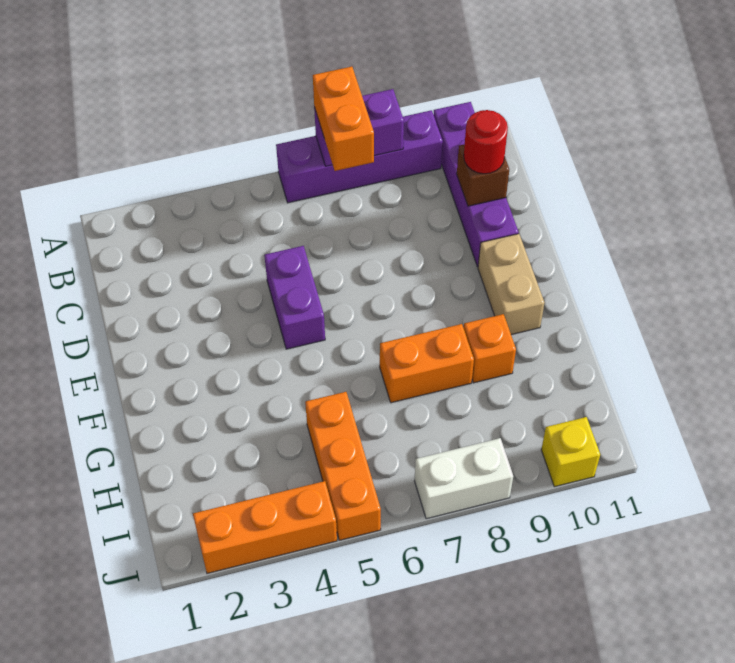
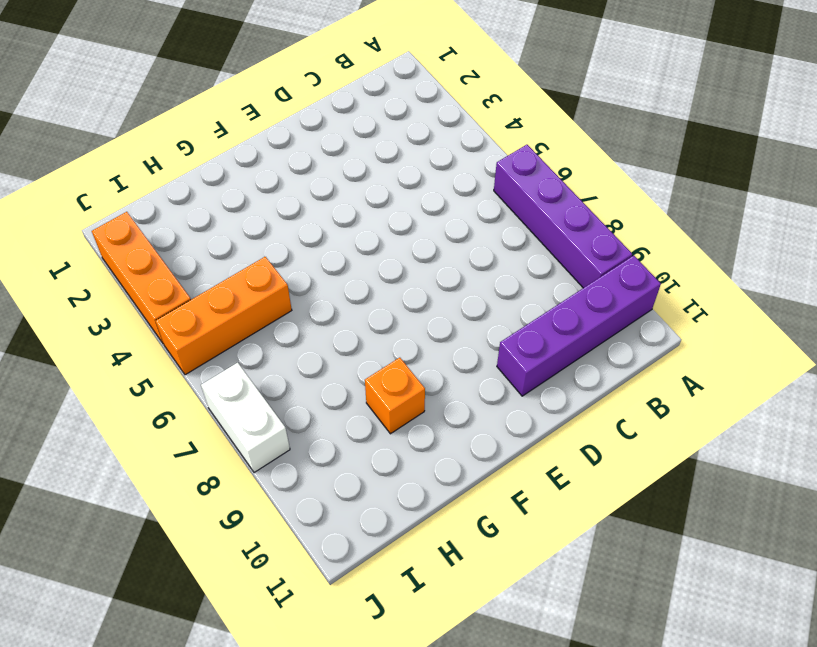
none -> purple brick D5:E5 level 1
none -> tan brick E10:F10 level 1
none -> orange brick G7:G8 level 1

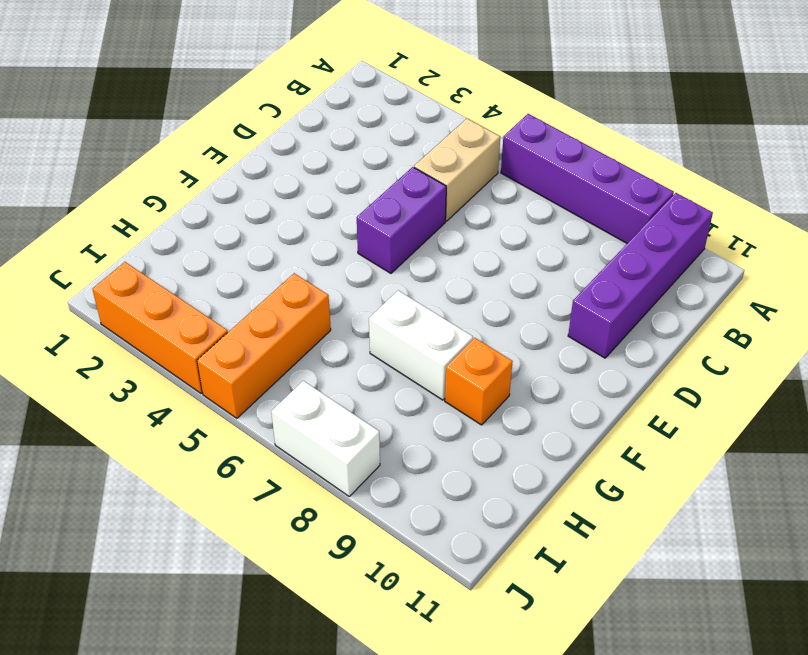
tan brick B5:C5 level 1 -> tan brick E10:F10 level 1
white brick G7:G8 level 1 -> orange brick G7:G8 level 1
none -> yellow brick J10 level 1
none -> purple brick A7:A8 level 2
none -> brown brick C10 level 2

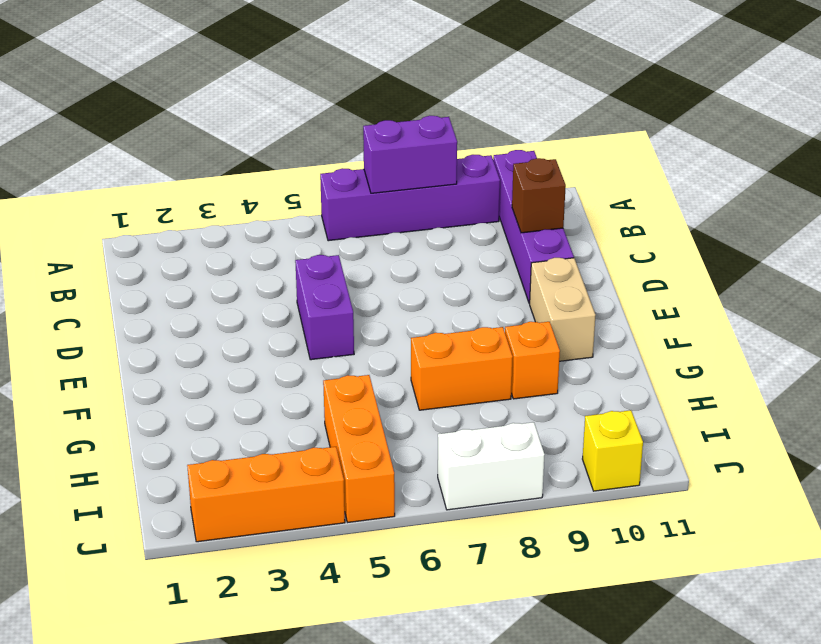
none -> orange brick A7:B7 level 3
none -> red round brick C10 level 3

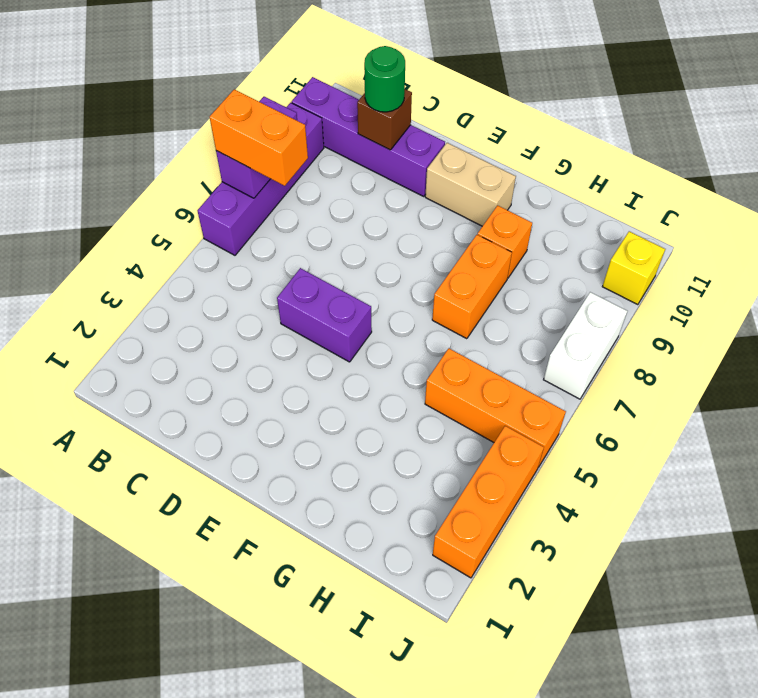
green round brick C10 level 3 -> red round brick C10 level 3

